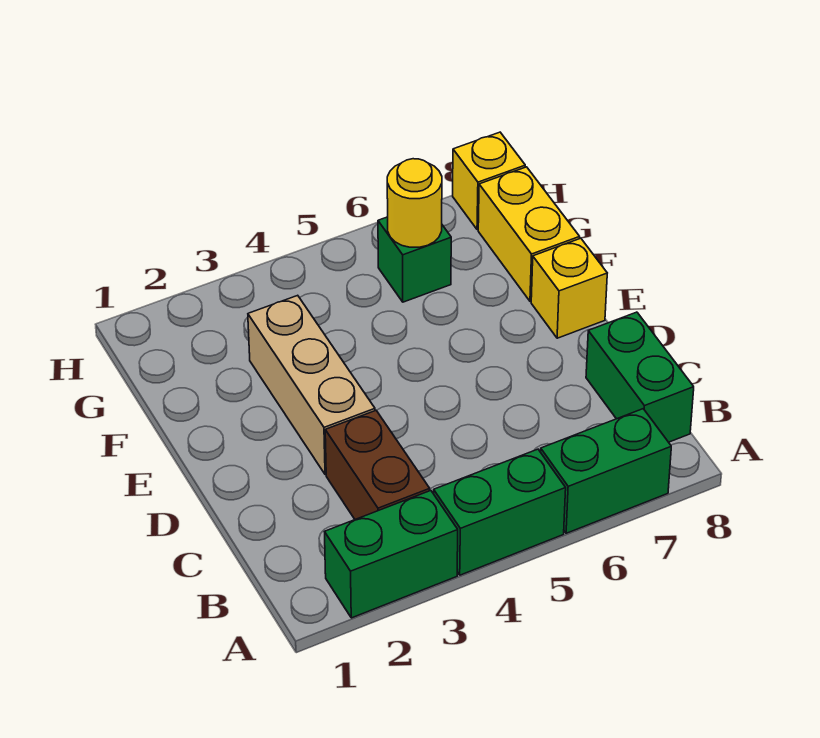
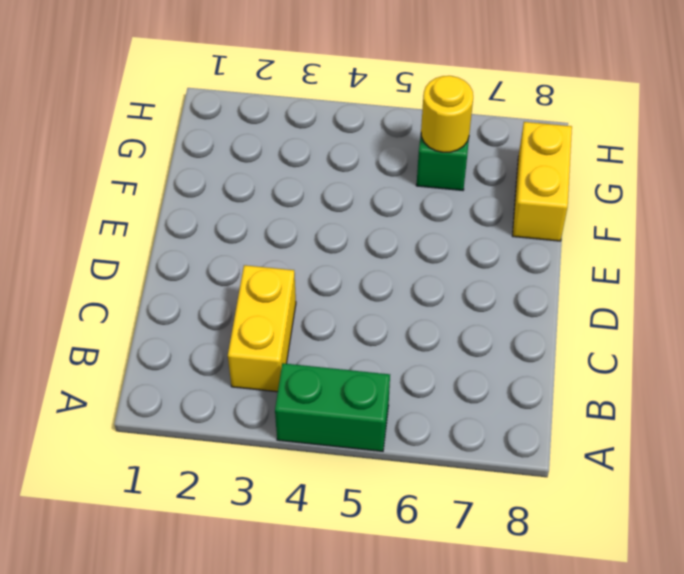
yellow brick B3:C3 level 1 -> brown brick B3:C3 level 1
none -> green brick A2:A3 level 1
none -> green brick A6:A7 level 1

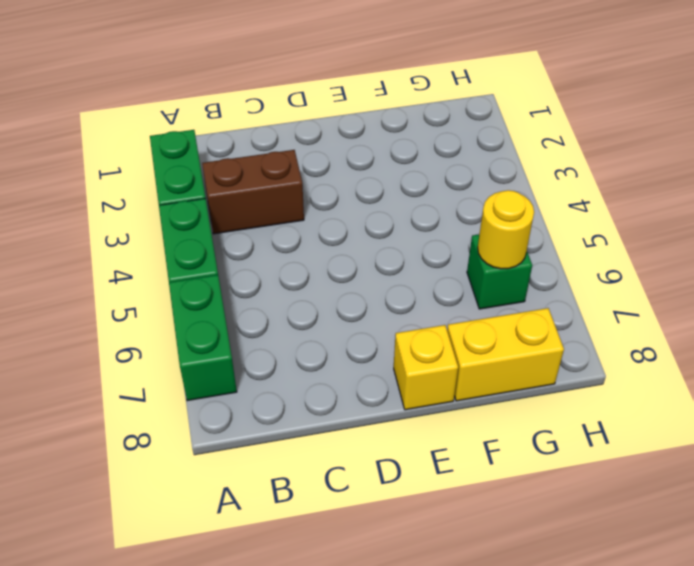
none -> green brick B8:C8 level 1
none -> tan brick D3:F3 level 1

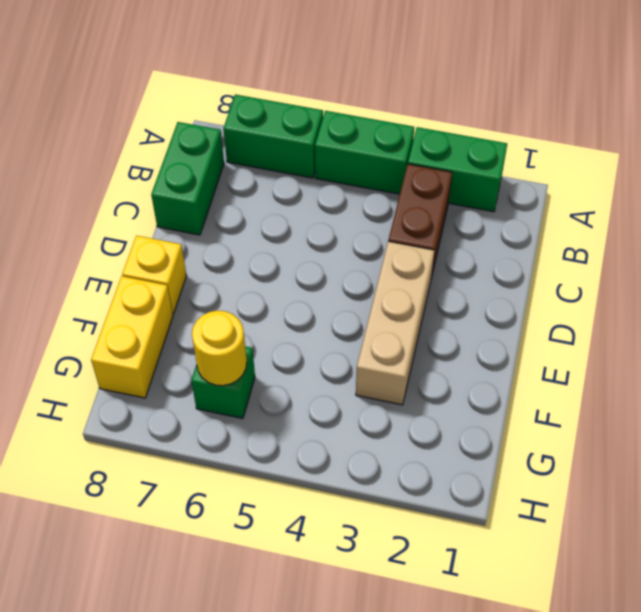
none -> yellow brick H8 level 1

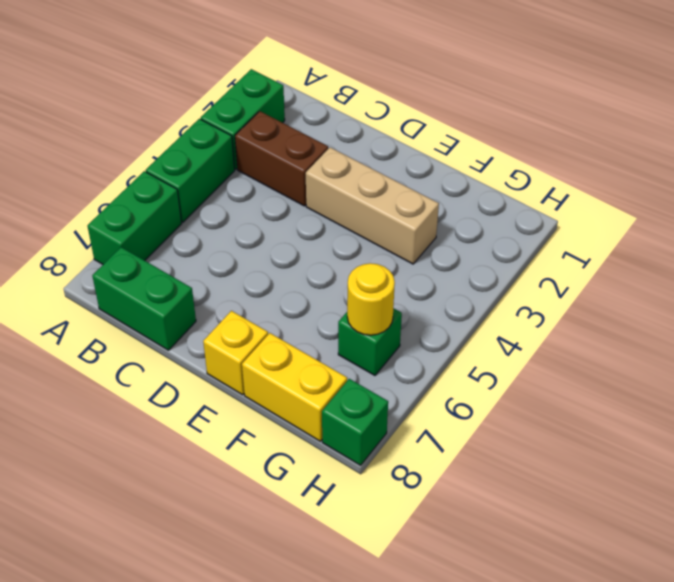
green brick H8 level 1 -> yellow brick H8 level 1

